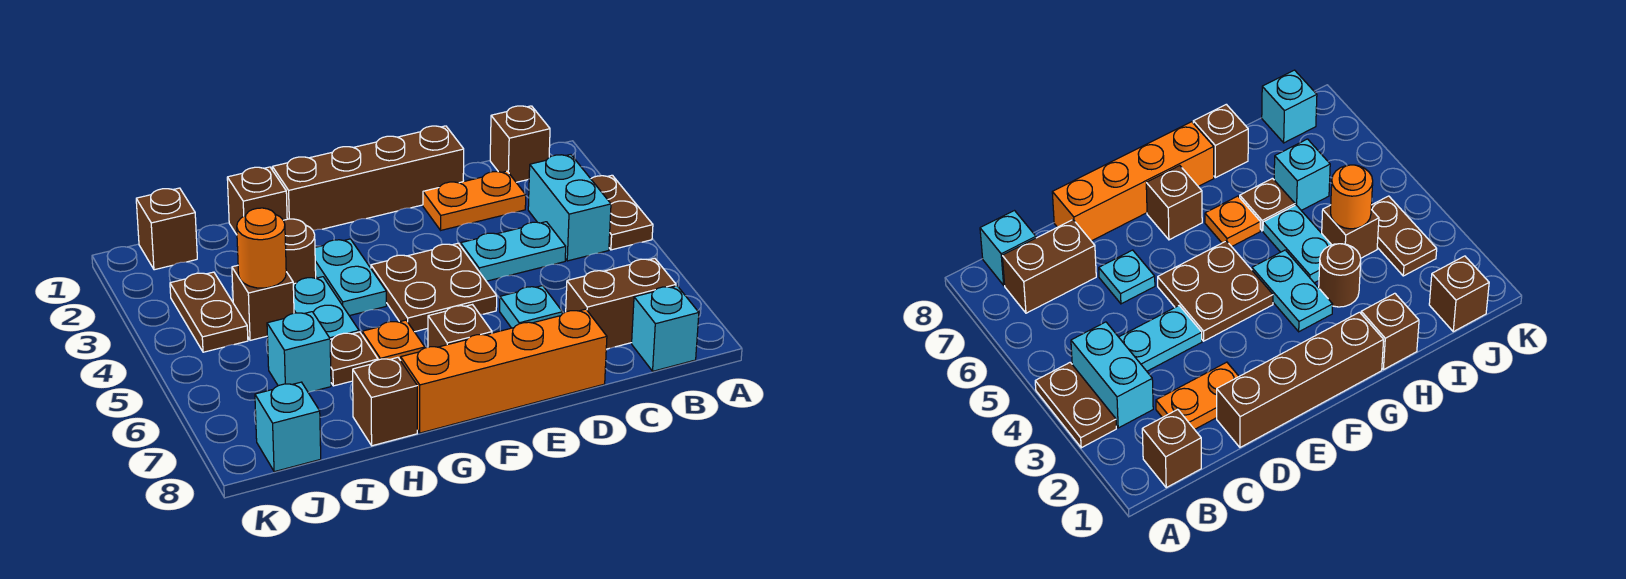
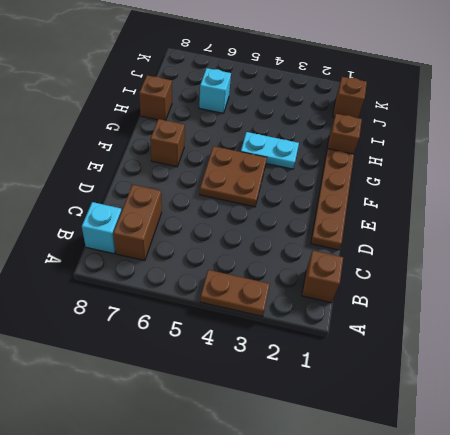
brown plate D1:G1 level 1 -> brown brick D1:G1 level 1
none -> cyan brick B3:B4 level 1
none -> orange plate C2:D2 level 1
none -> cyan plate C4:D4 level 1

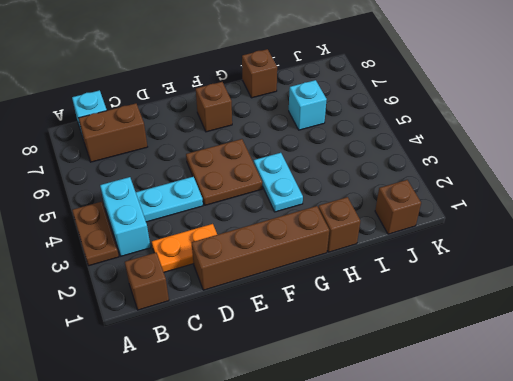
none -> cyan plate D6 level 1
none -> orange brick D8:G8 level 1
none -> orange plate G6 level 1

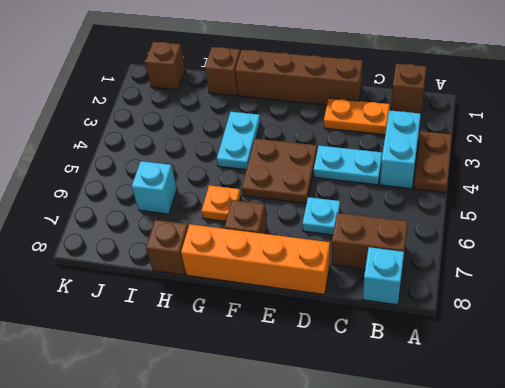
none -> brown round brick H3 level 1
none -> cyan plate H4:H5 level 1
none -> brown plate H6 level 1

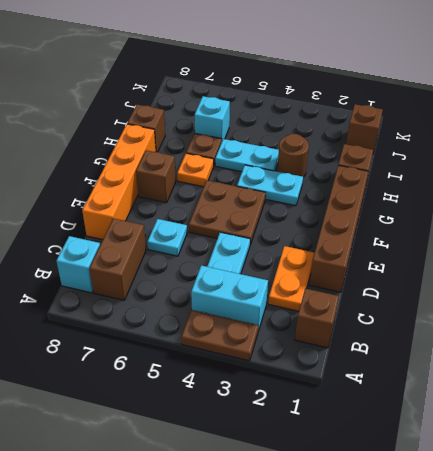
none -> brown brick I4 level 1
none -> brown plate J3:J4 level 1
none -> cyan brick J8 level 1

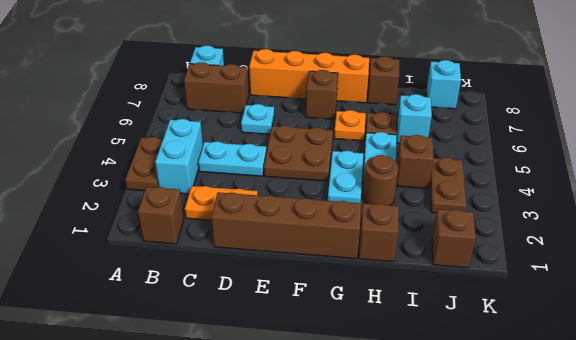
none -> orange round brick I4 level 2

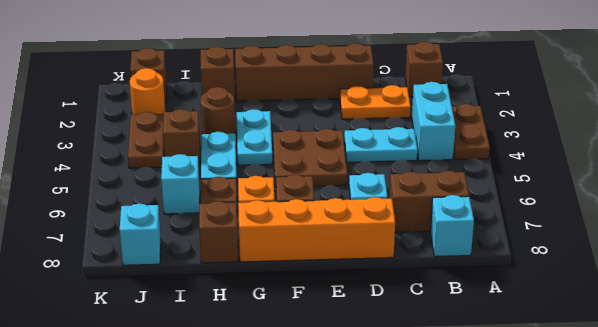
orange round brick J2 level 1 -> orange round brick I4 level 2

